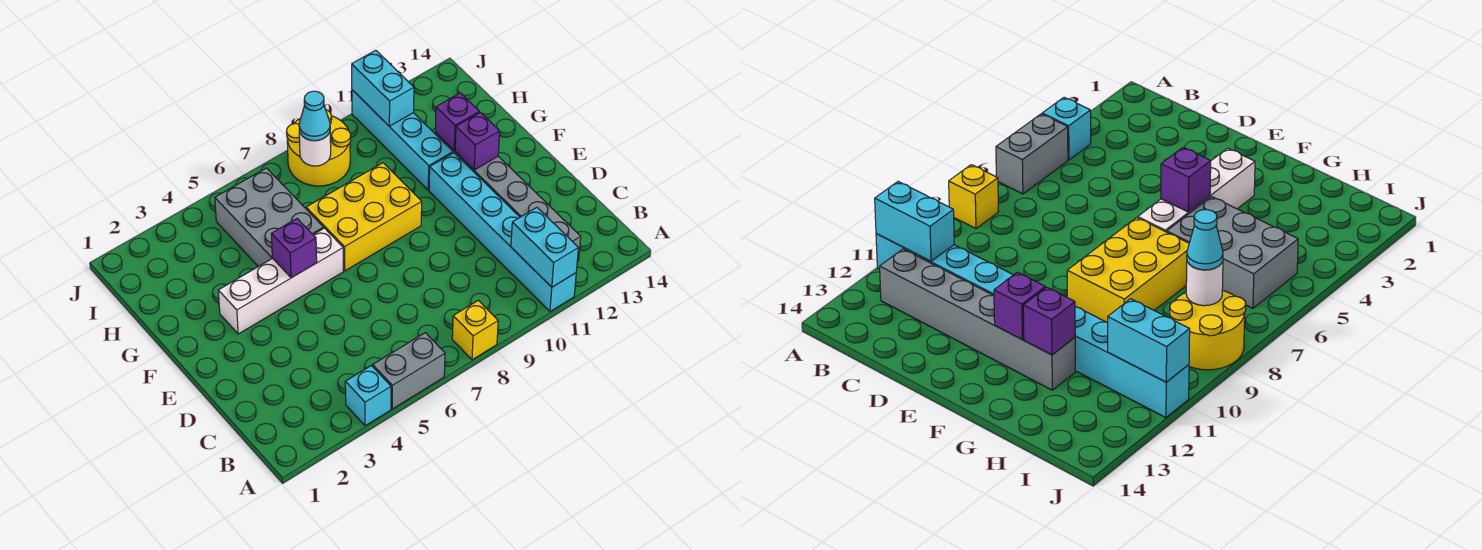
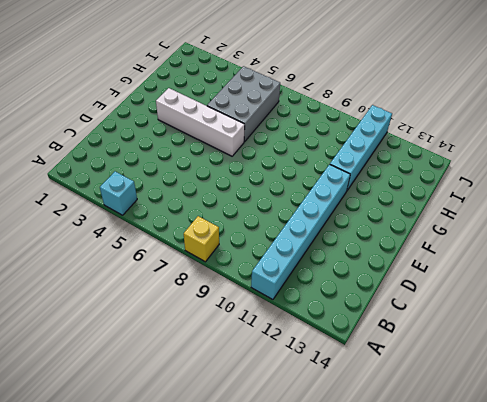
none -> grey brick A5:A6 level 1
none -> grey brick B12:G12 level 1
none -> yellow brick F7:G9 level 1

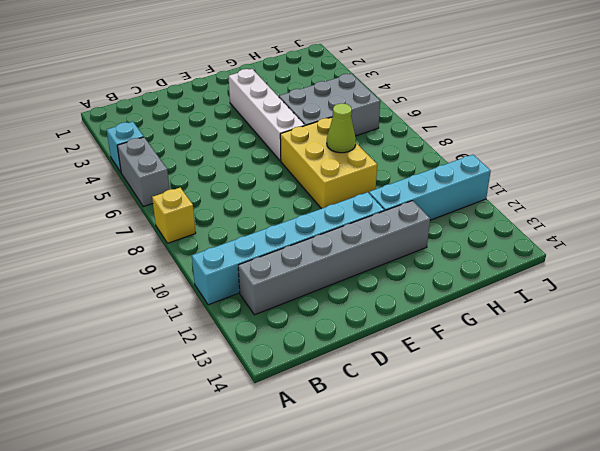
lime cone G8 level 2 -> none
none -> yellow round brick I8:J9 level 1
none -> cyan brick A11:B11 level 2
none -> purple brick F5 level 2

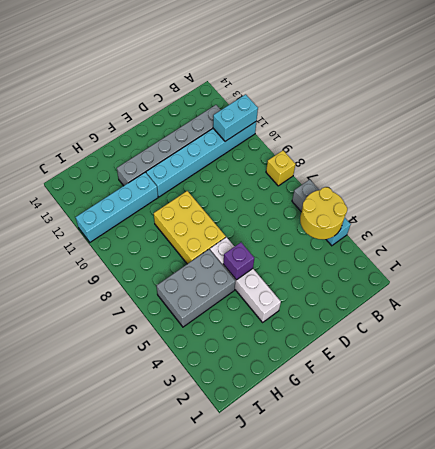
yellow round brick A4:B5 level 2 -> yellow round brick I8:J9 level 1
none -> purple brick F12 level 2
none -> purple brick G12 level 2
none -> white round brick I8 level 2

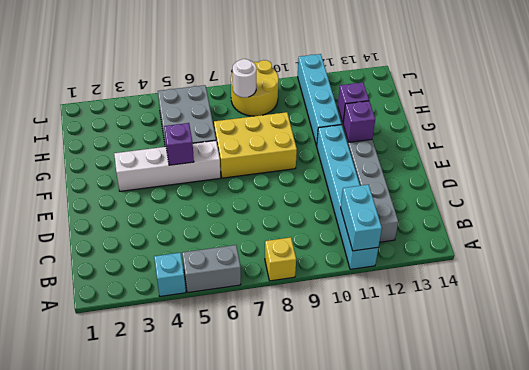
none -> cyan brick I11:J11 level 2
none -> cyan cone I8 level 3

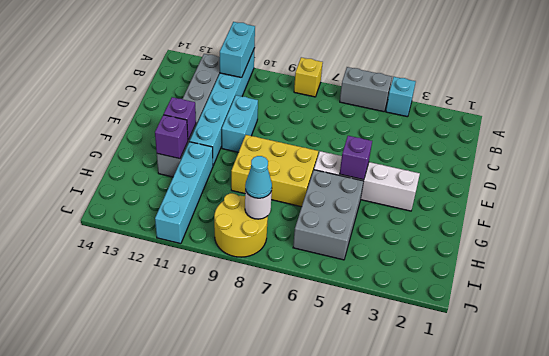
cyan brick D10:E10 level 1 -> cyan brick I11:J11 level 2

